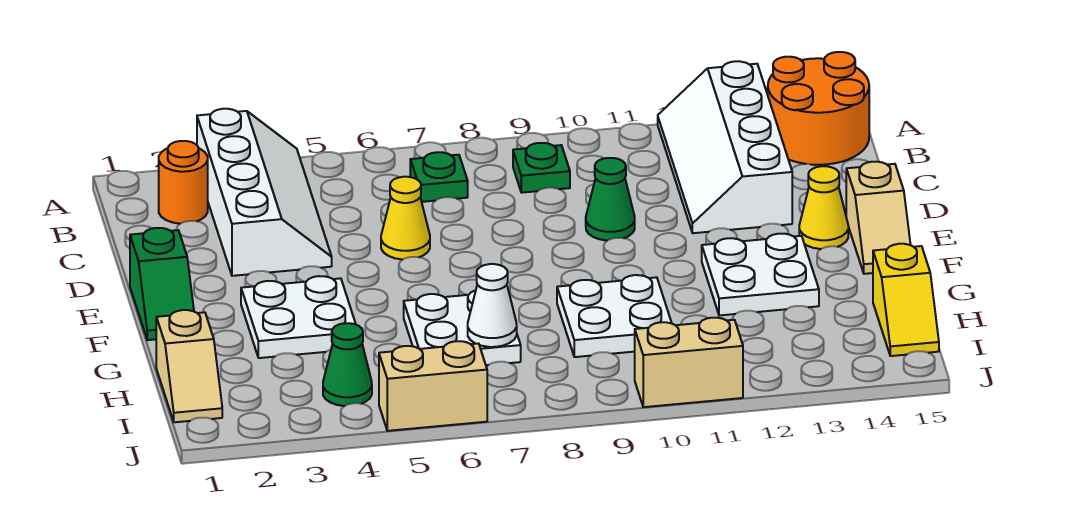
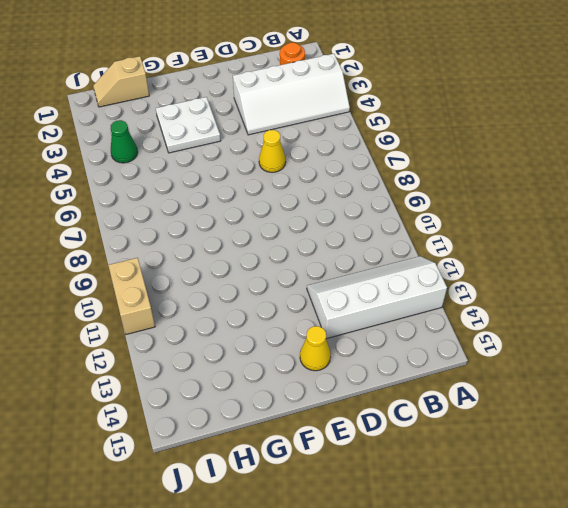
none -> orange round brick A14:B15 level 1
none -> green plate B7 level 1
none -> green plate B9 level 1

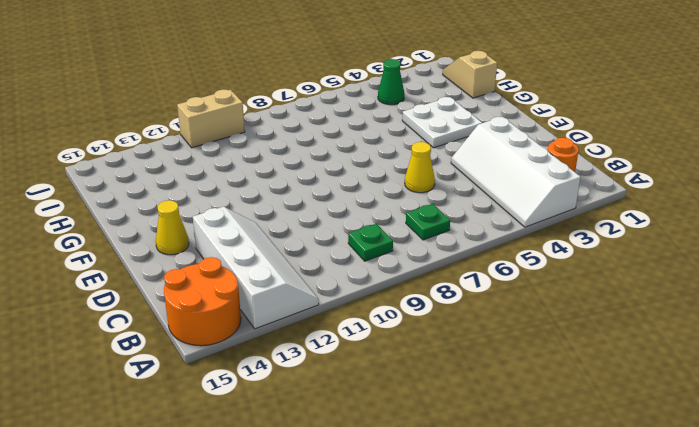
none -> green cone D10 level 1
none -> green slope E1:F1 level 1 top E
none -> tan slope E15:F15 level 1 top E

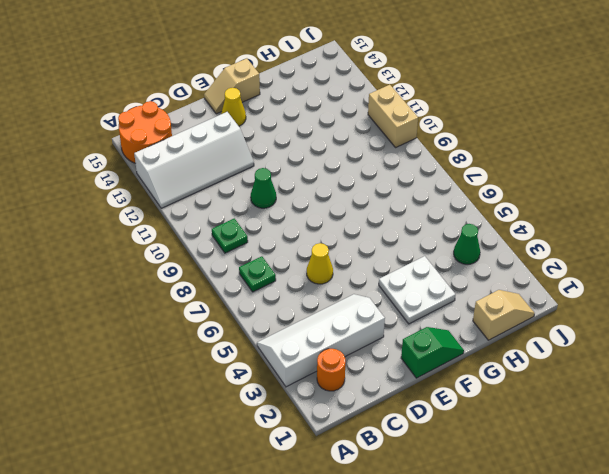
tan slope E15:F15 level 1 top F -> tan slope E15:F15 level 1 top E
none -> white plate F12:G13 level 1
none -> white plate G6:H7 level 1
none -> white plate G9:H10 level 1

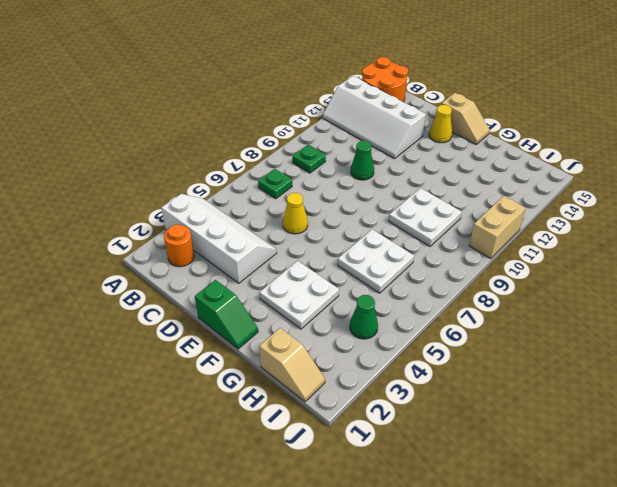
none -> white plate F12:G13 level 1
none -> yellow slope H15:I15 level 1 top H
none -> tan brick J5:J6 level 1

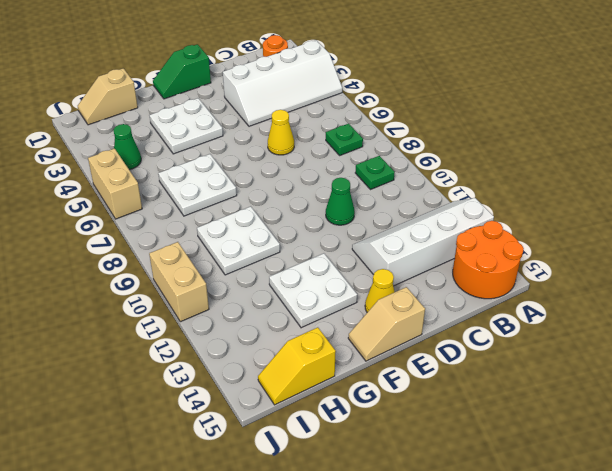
none -> white cone H7 level 2

